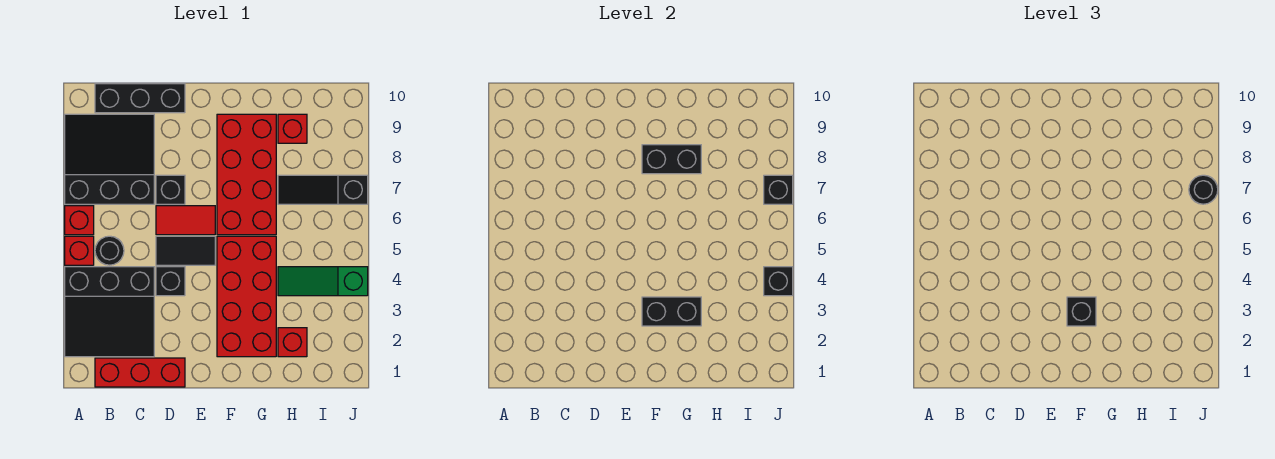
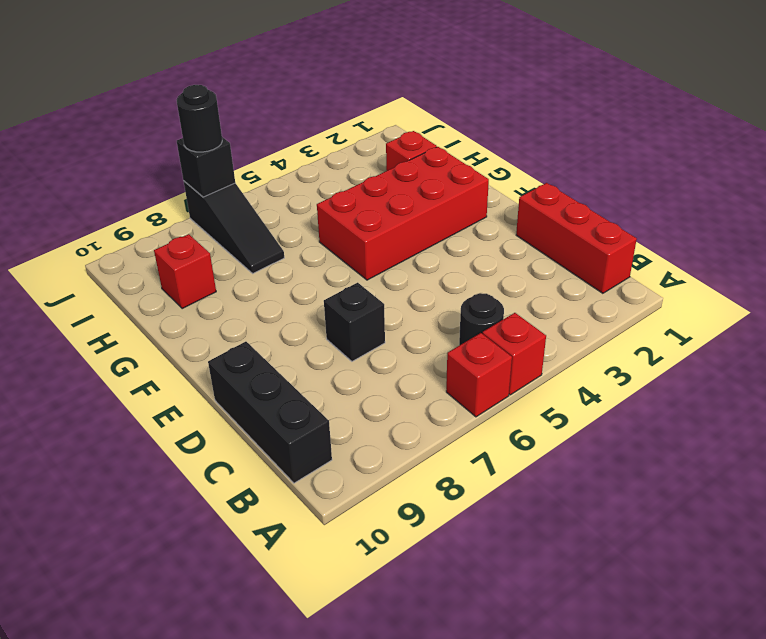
none -> black slope A2:C4 level 1 top 4
none -> black slope A7:C9 level 1 top 7
none -> black brick D4 level 1

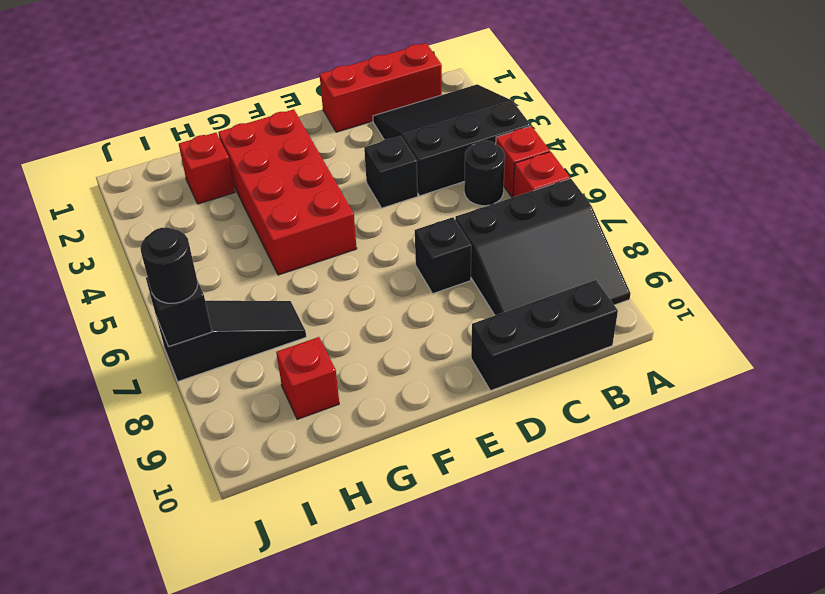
none -> black tile D5:E5 level 1
none -> red tile D6:E6 level 1
none -> red brick F6:G9 level 1

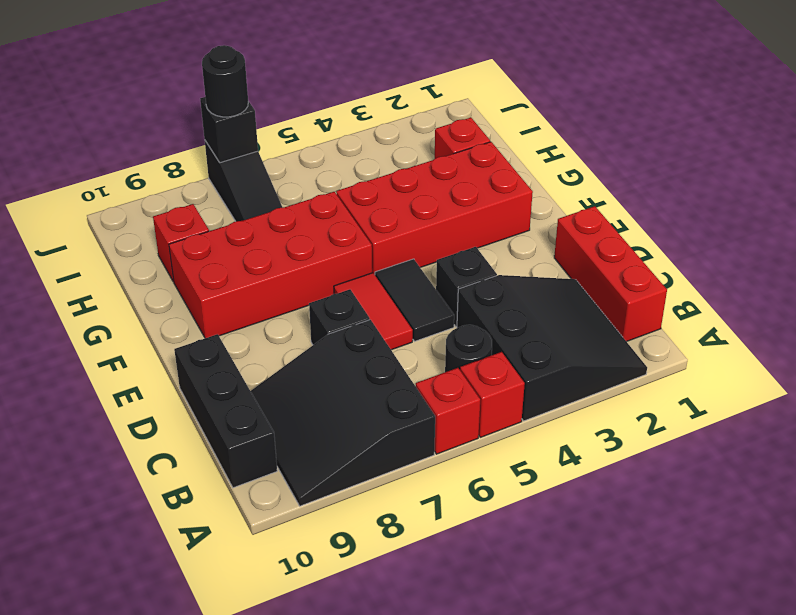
none -> green slope H4:J4 level 1 top J
none -> black brick F3:G3 level 2
none -> black brick F8:G8 level 2

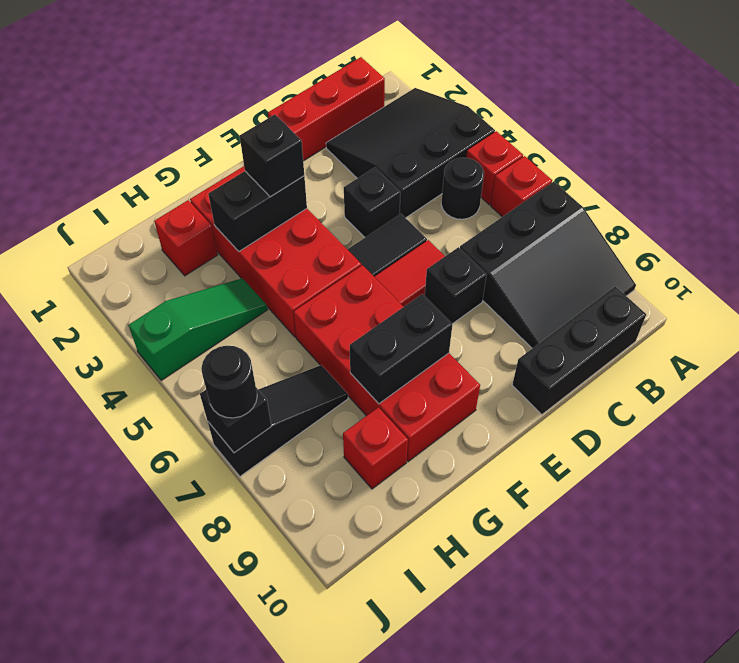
none -> black brick J4 level 2

